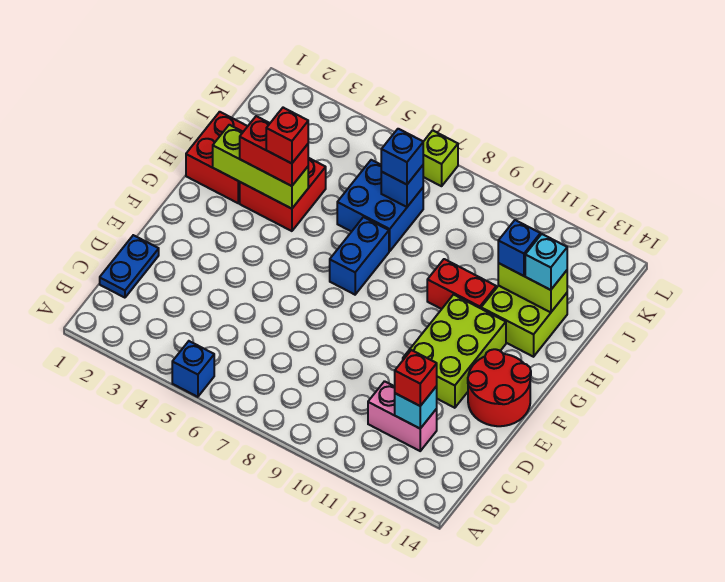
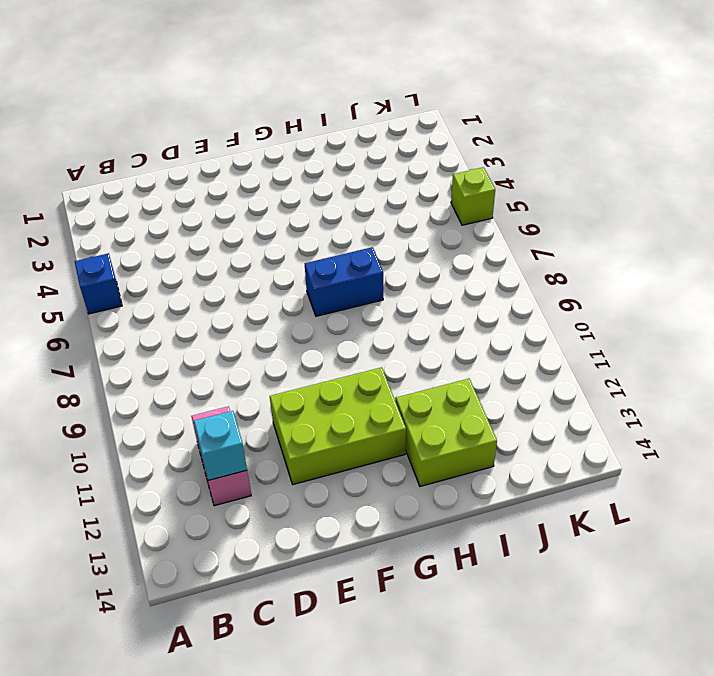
lime brick L5 level 1 -> lime brick L7 level 1
none -> blue plate C1:D1 level 1
none -> red round brick E13:F14 level 1
none -> red brick H1:I2 level 1

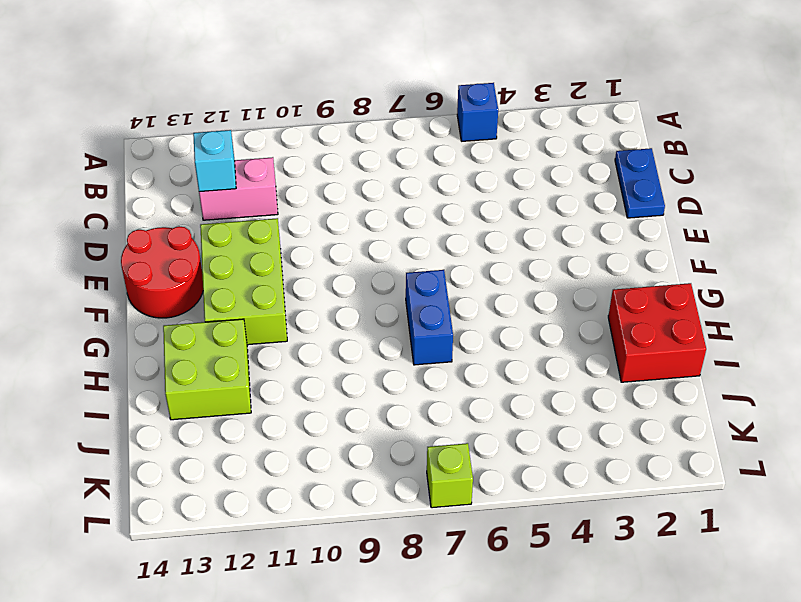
none -> red brick H3:I4 level 1
none -> red brick H10:H11 level 1
none -> blue brick I6:J7 level 1

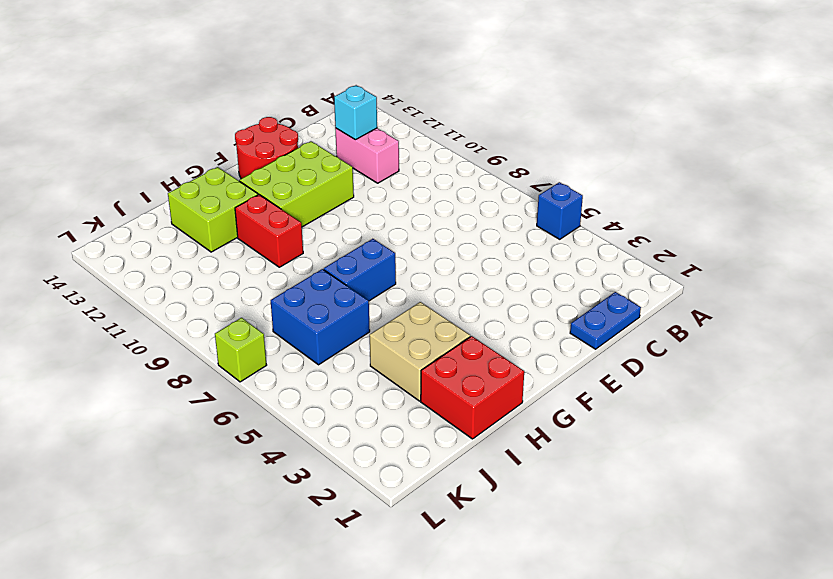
tan brick H3:I4 level 1 -> red brick H3:I4 level 1
none -> lime brick H2:H4 level 2
none -> lime brick I12:I13 level 2
none -> blue brick J7 level 2

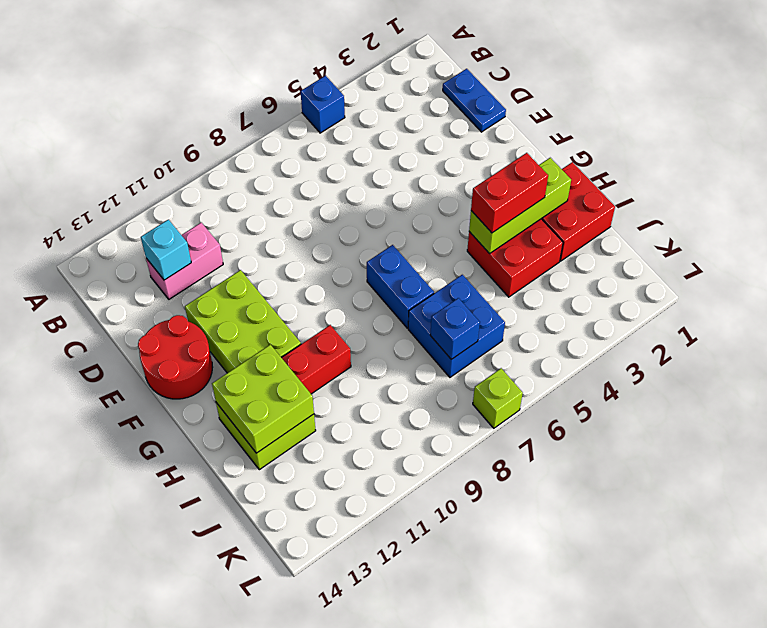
lime brick H12:I13 level 2 -> lime brick I12:I13 level 2
none -> red brick C12 level 3
none -> blue brick I12 level 3
none -> cyan brick I13 level 3

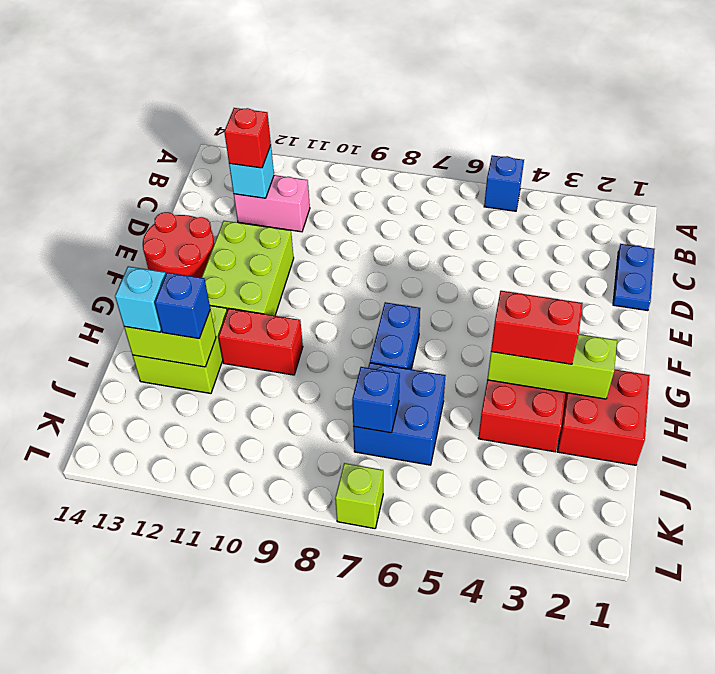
none -> blue brick J7 level 3
none -> red brick H4 level 4

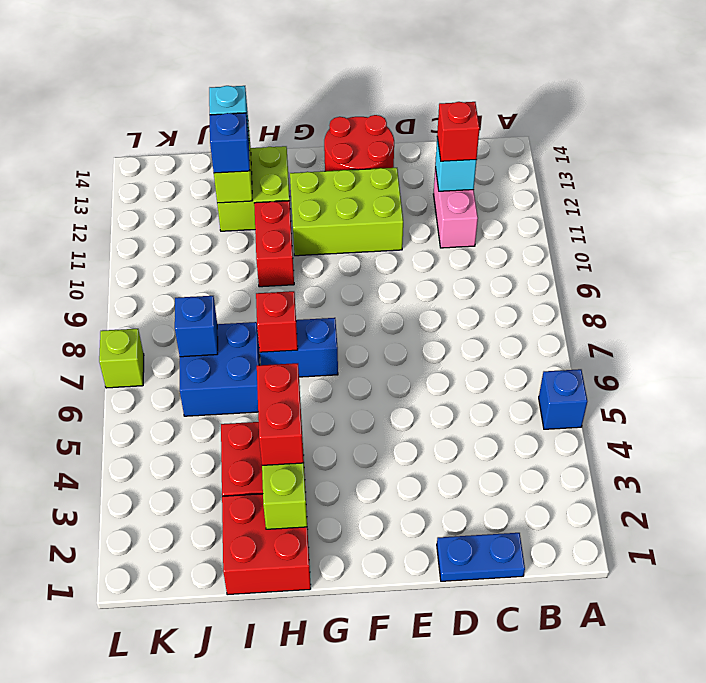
red brick H7 level 2 -> red brick H4 level 4
none -> blue brick J7 level 3

